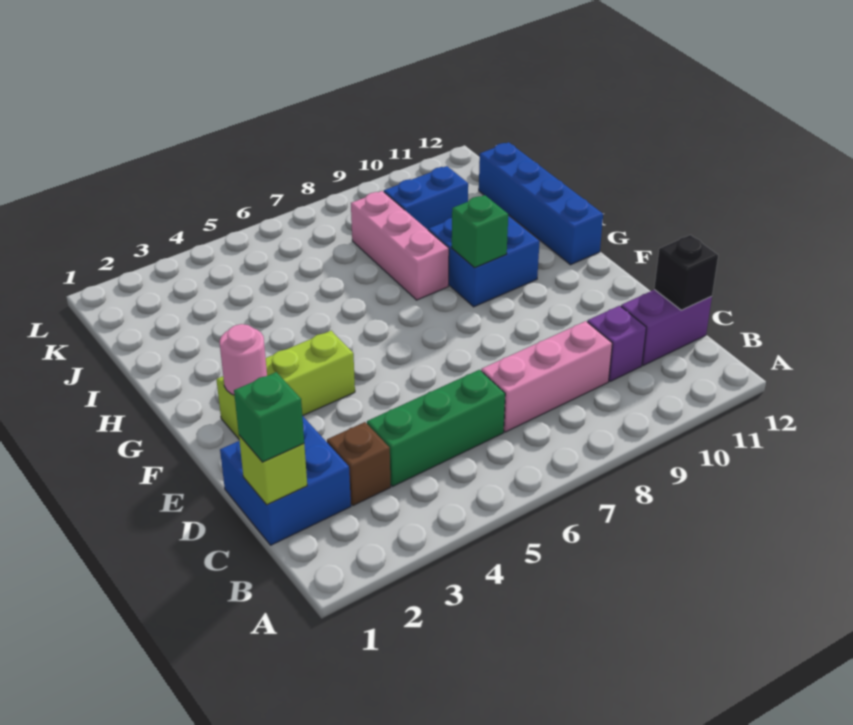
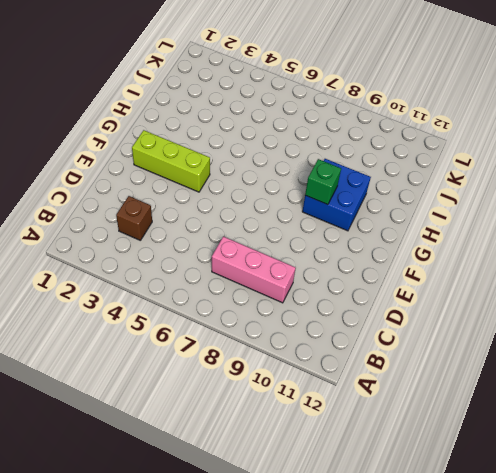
none -> blue brick C1:D2 level 1
none -> green brick C4:C6 level 1
none -> purple brick C10 level 1

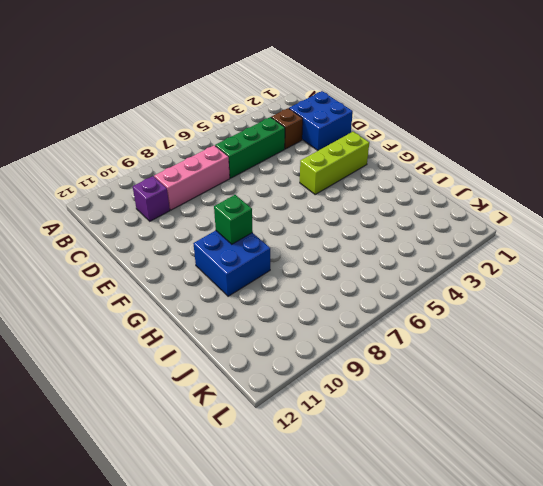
none -> purple brick C11:C12 level 1
none -> blue brick G12:J12 level 1
none -> pink brick H8:J8 level 1

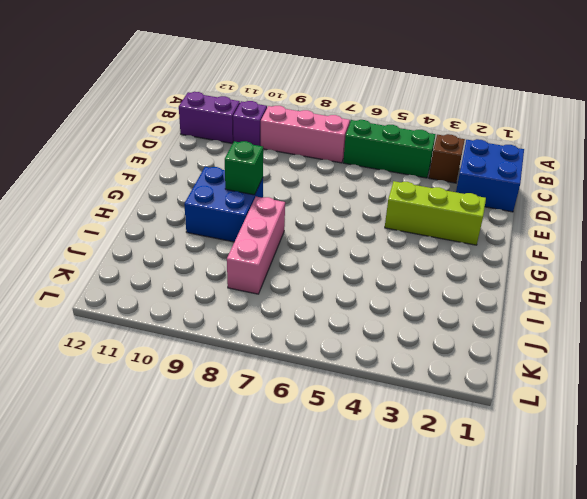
none -> blue brick G12:J12 level 1
none -> blue brick J9:J10 level 1
none -> lime brick C1 level 2

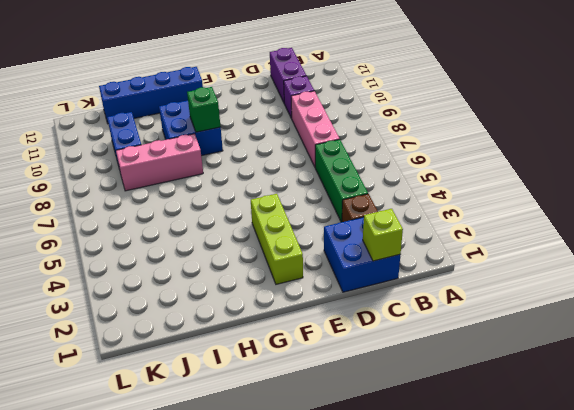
none -> black brick C12 level 2
none -> pink round brick F2 level 2
none -> green brick C1 level 3

